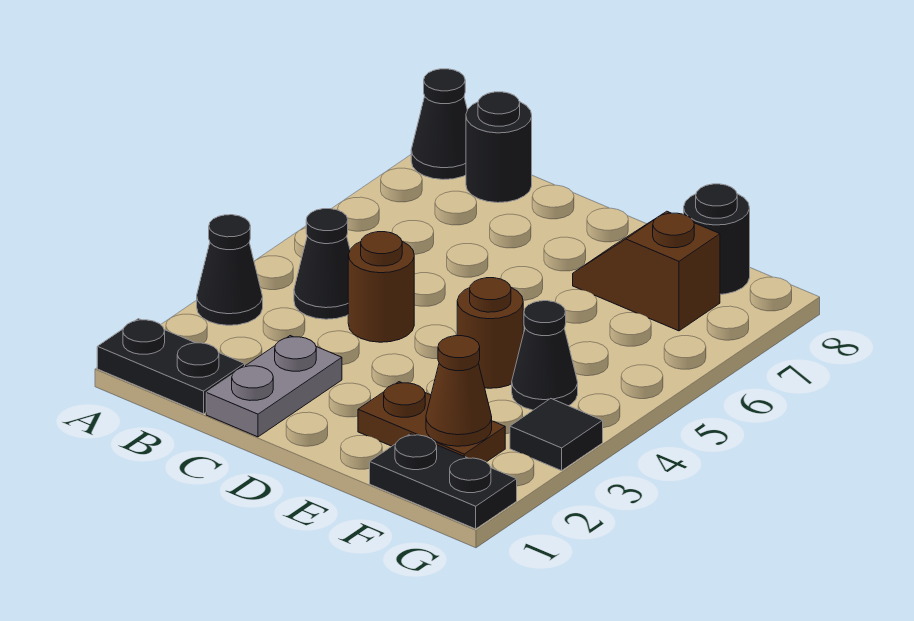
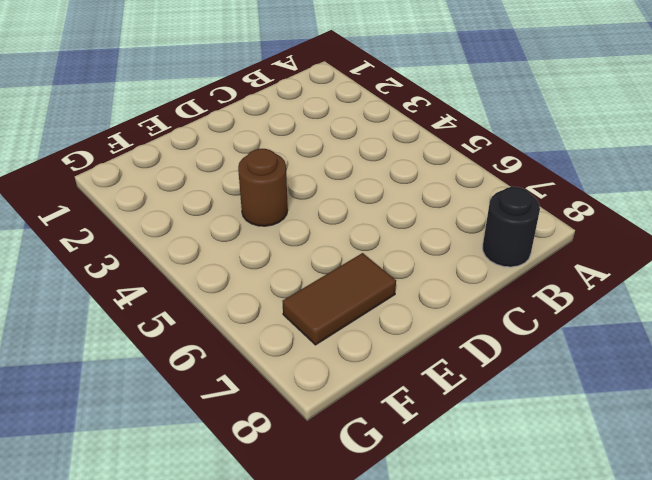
brown tile E7:F7 level 1 -> brown slope E7:F7 level 1 top F
none -> black plate A1:B1 level 1
none -> black cone A3 level 1
none -> black cone A8 level 1

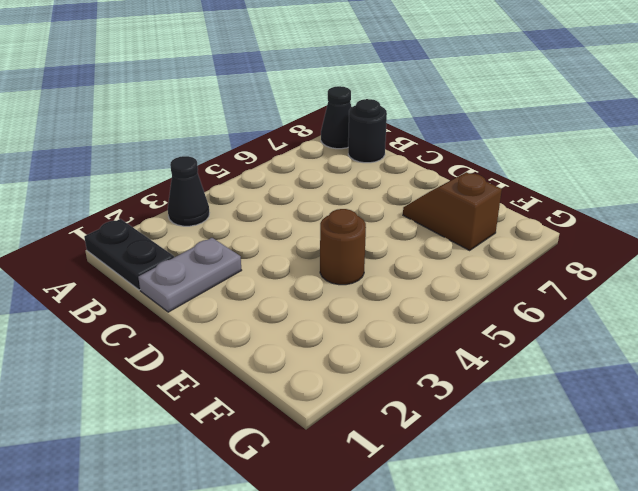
none -> black cone B4 level 1
none -> brown round brick C4 level 1
none -> brown plate E2:F2 level 1

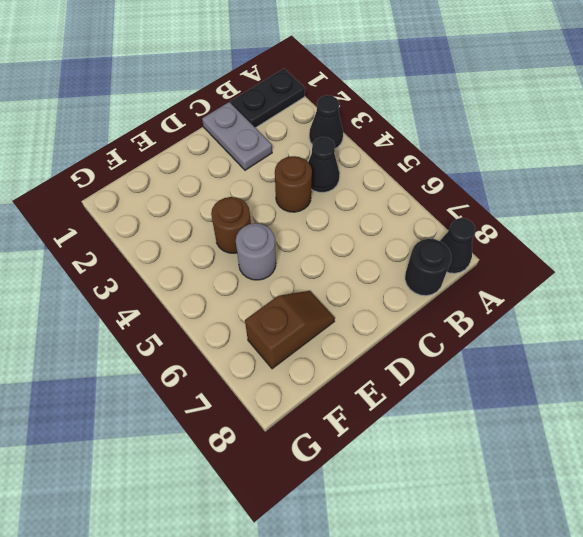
grey round brick E5 level 1 -> none
none -> brown plate E2:F2 level 1
none -> black plate F1:G1 level 1
none -> black cone F4 level 1

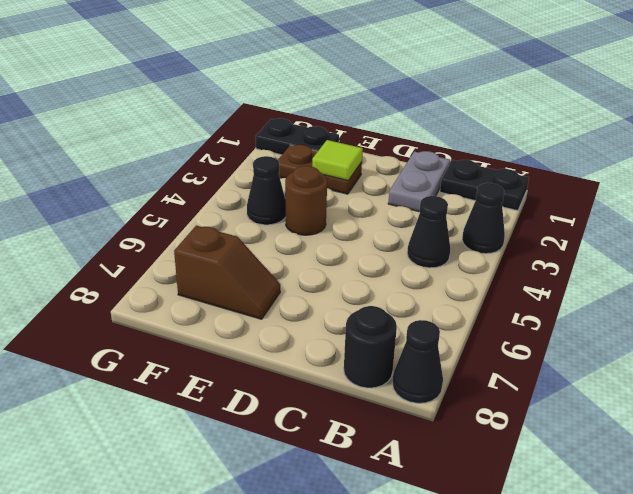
lime tile E2 level 2 -> none
none -> brown round brick C4 level 1
none -> black round brick F8 level 1
none -> black tile G3 level 1

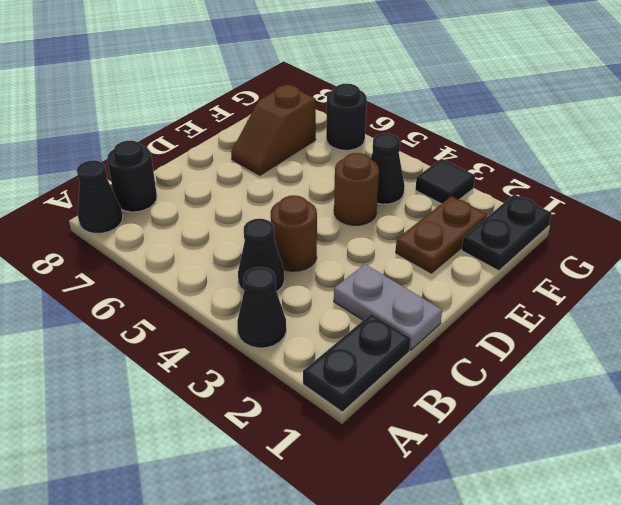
black round brick G6 level 1 -> black round brick F8 level 1
none -> brown cone F2 level 2

